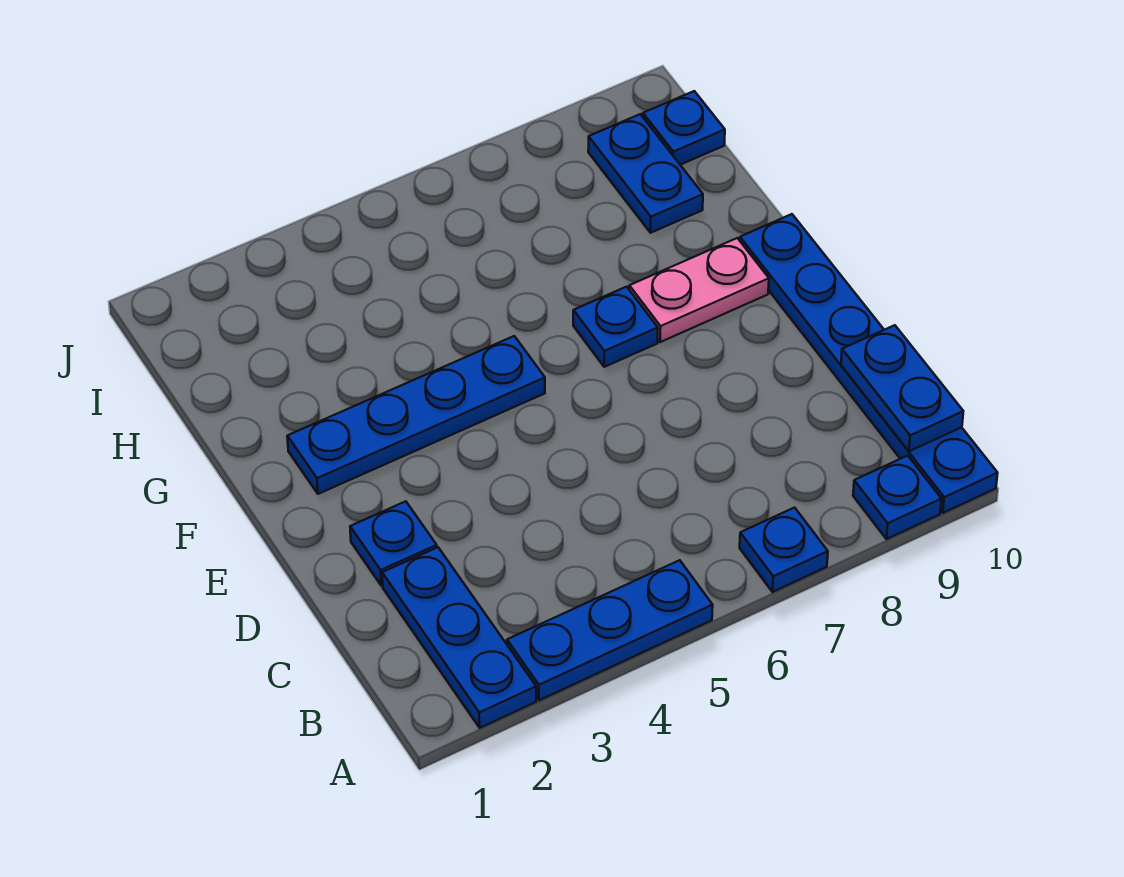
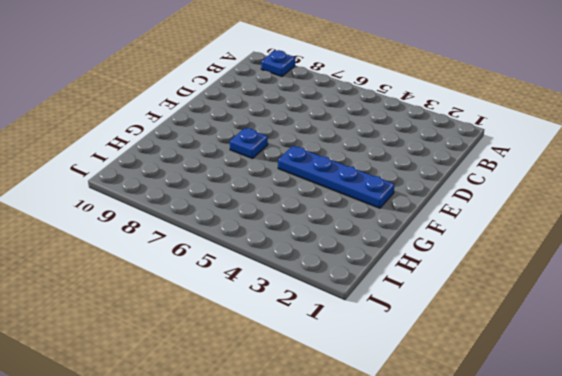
none -> blue plate A2:C2 level 1
none -> blue plate A3:A5 level 1
none -> blue plate A7 level 1

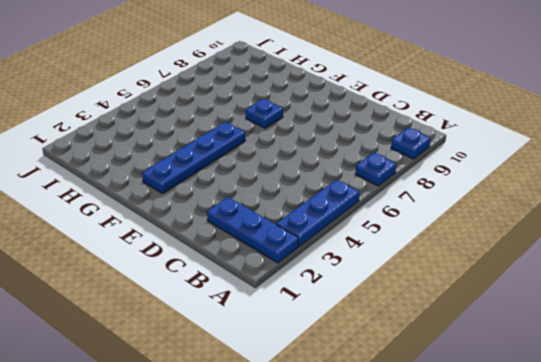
none -> blue plate A10:F10 level 1
none -> blue plate D2 level 1
none -> pink plate F8:F9 level 1

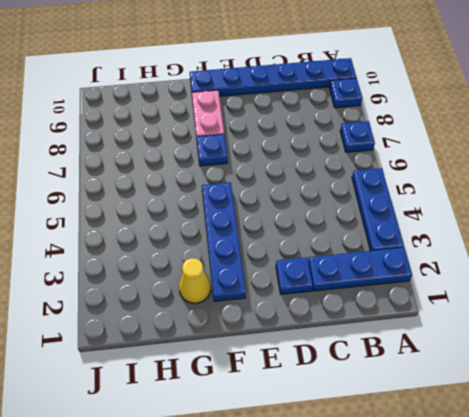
yellow cone G2 level 1 -> none
none -> blue plate H9:I9 level 1
none -> blue plate I10 level 1
none -> blue plate B10:C10 level 2

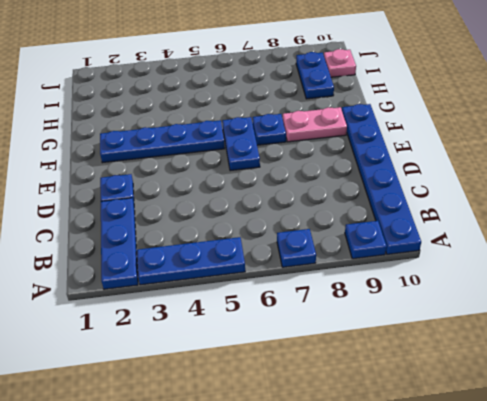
blue plate E6:F6 level 1 -> blue plate B10:C10 level 2
pink plate I10 level 1 -> blue plate I10 level 1

